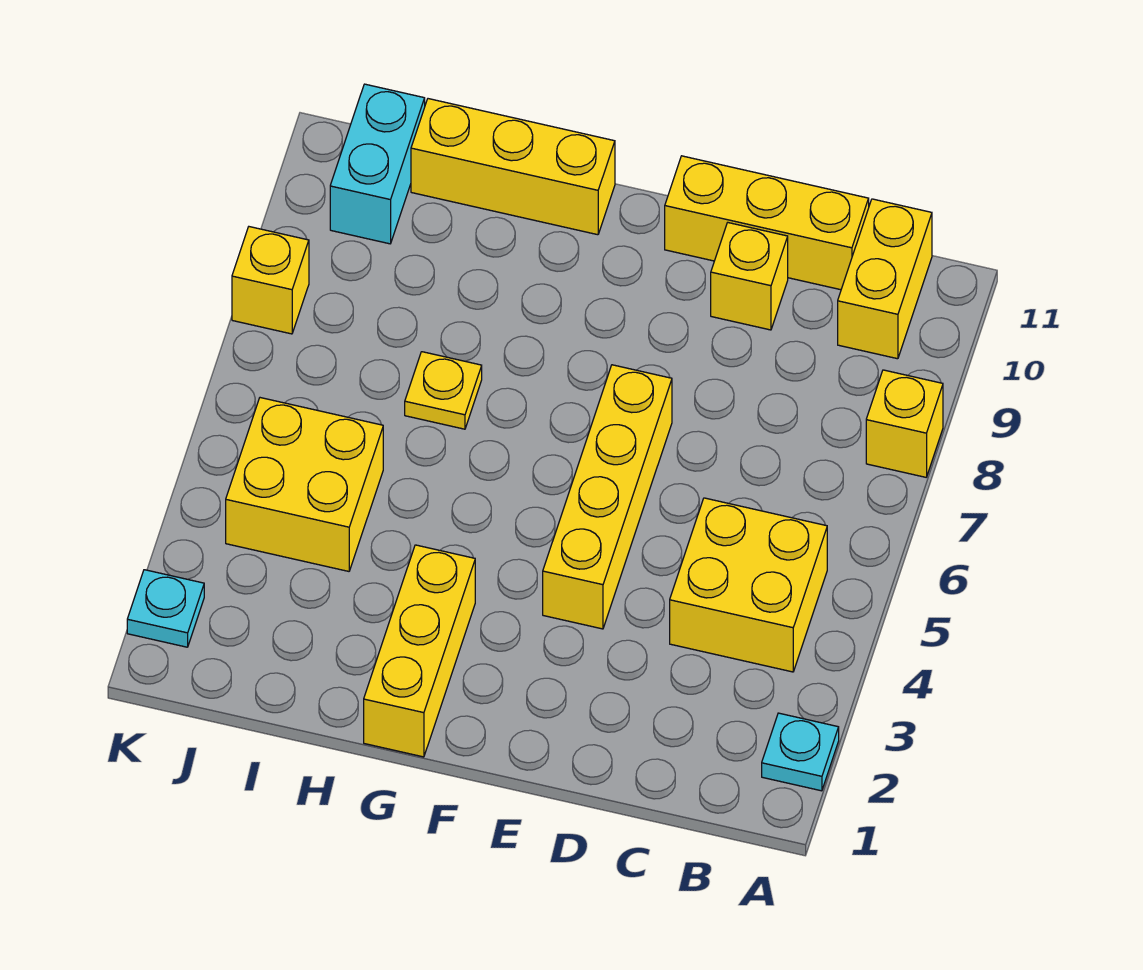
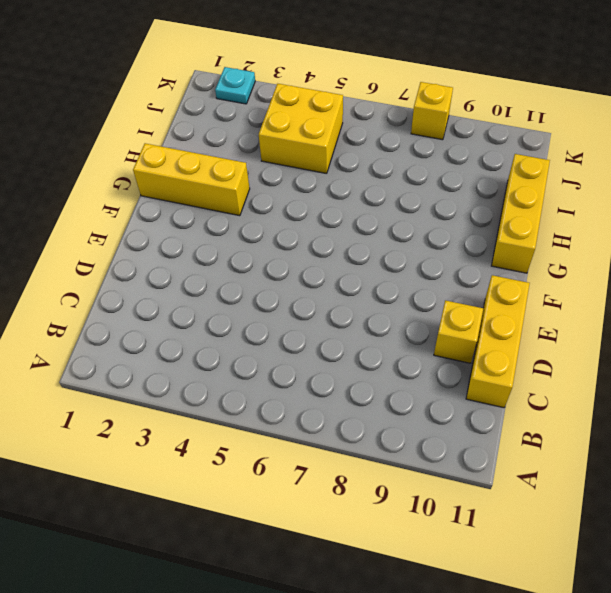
none -> cyan plate A2 level 1
none -> yellow brick A8 level 1
none -> yellow brick B4:C5 level 1

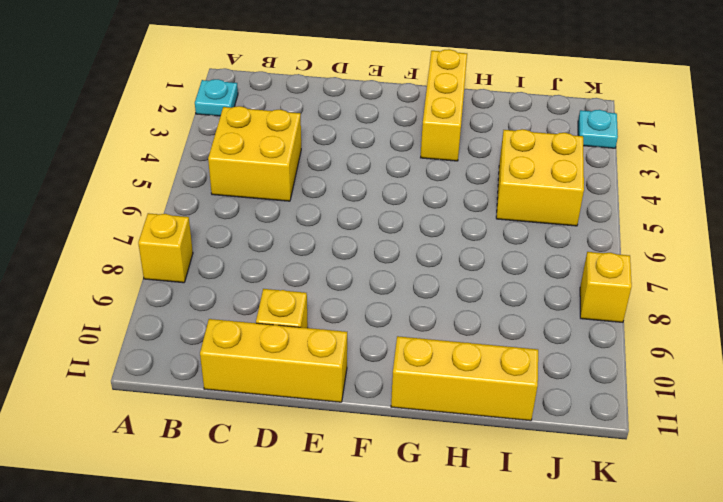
none -> yellow brick B10:B11 level 1
none -> yellow brick E4:E7 level 1
none -> yellow plate H7 level 1

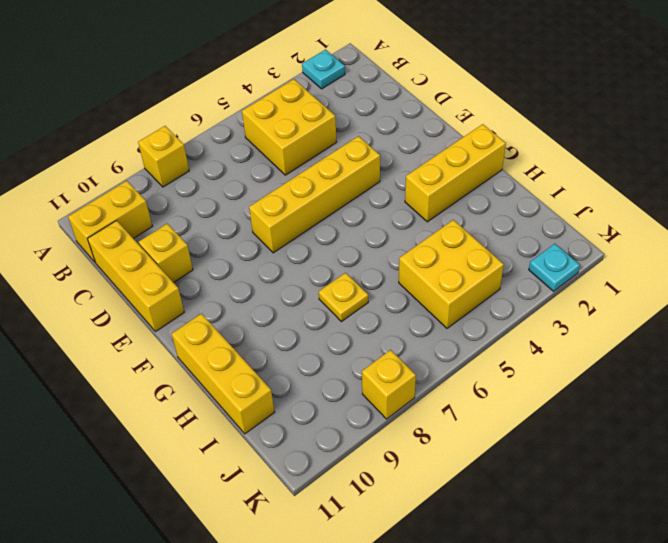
none -> cyan brick J10:J11 level 1

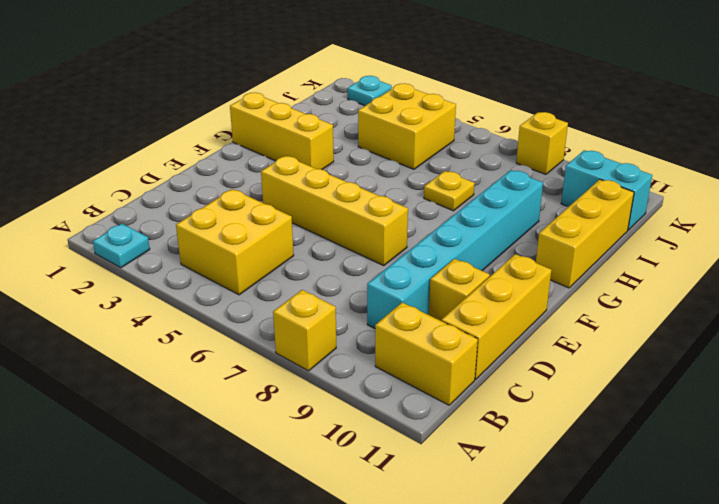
cyan brick C9:H9 level 1 -> none

